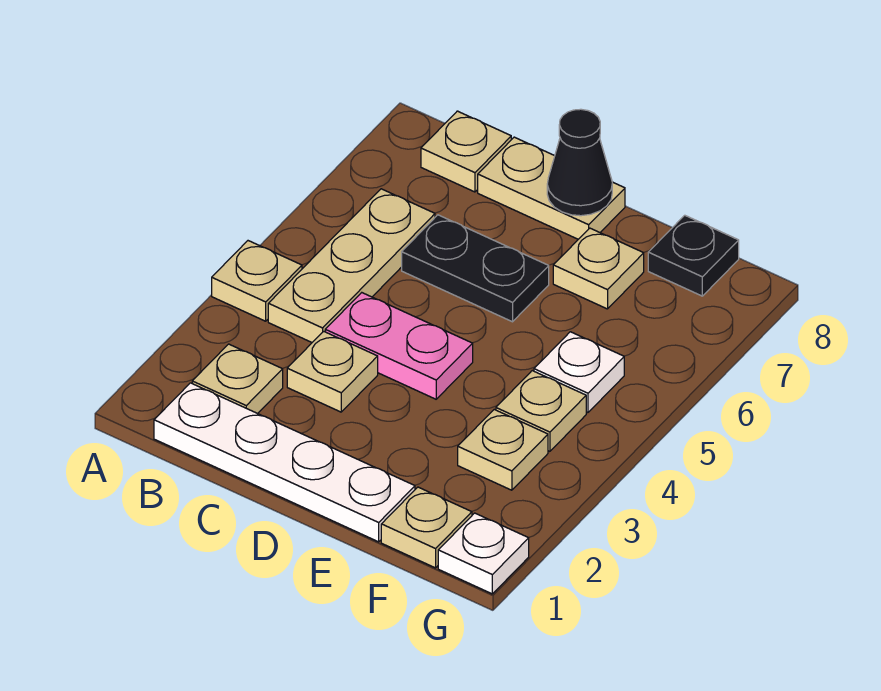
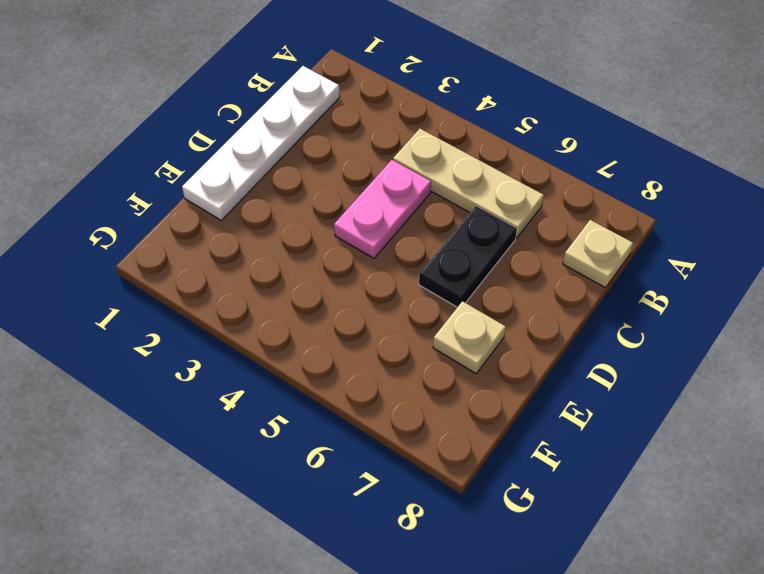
none -> tan plate A4 level 1
none -> tan plate B2 level 1
none -> tan plate C3 level 1

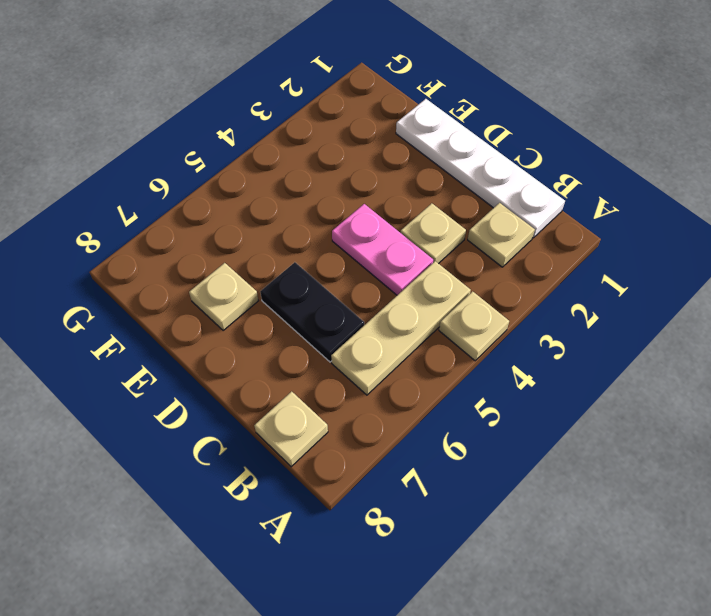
none -> tan plate C8:D8 level 1
none -> tan plate F1 level 1
none -> tan plate F3 level 1

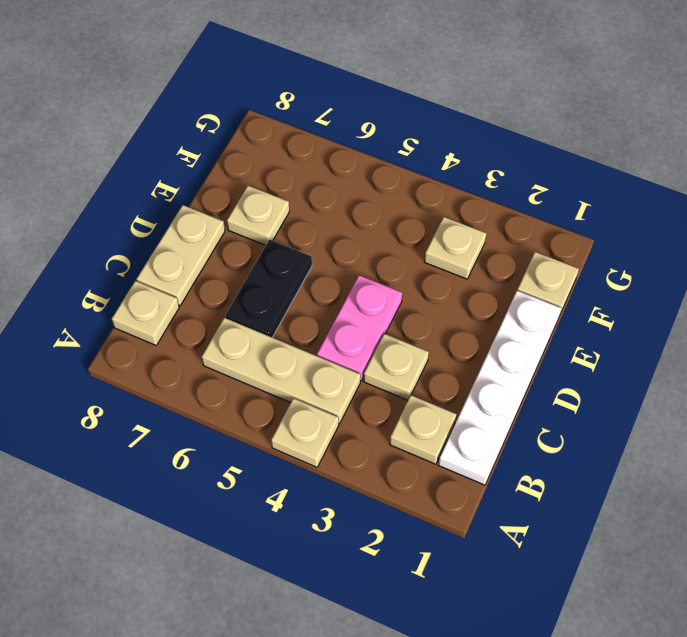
none -> tan plate F4 level 1
none -> white plate F5 level 1
none -> black plate F8 level 1

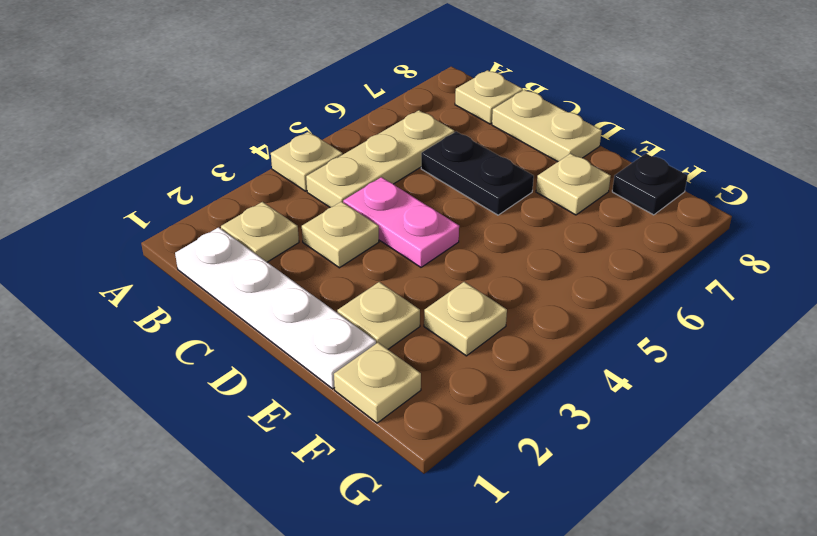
tan plate E2 level 1 -> tan plate F4 level 1
none -> white plate F5 level 1
none -> white plate G1 level 1
none -> black cone D8 level 2

